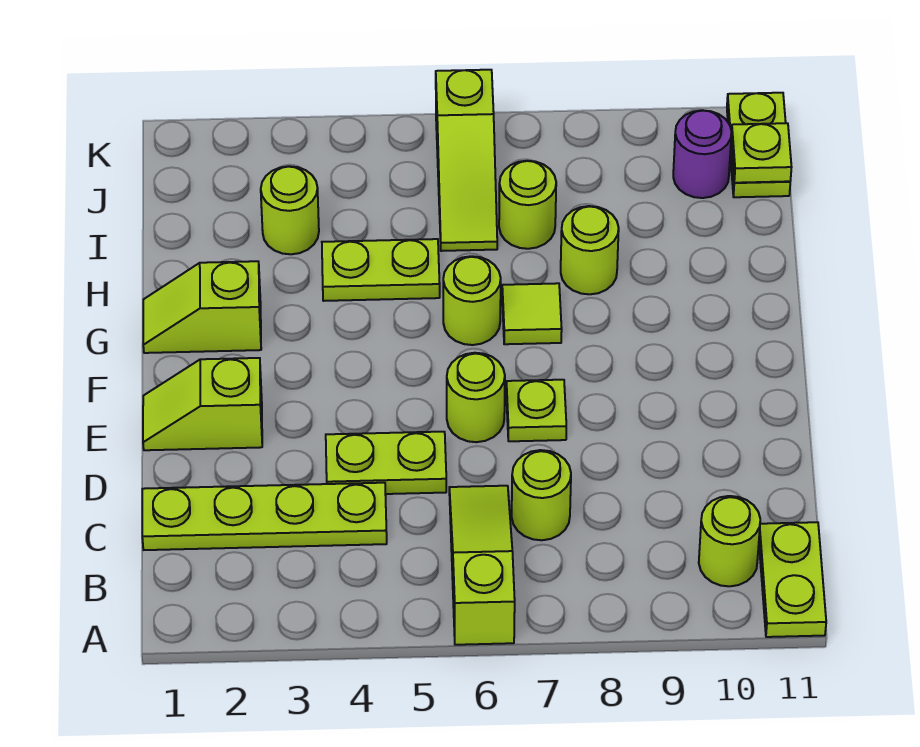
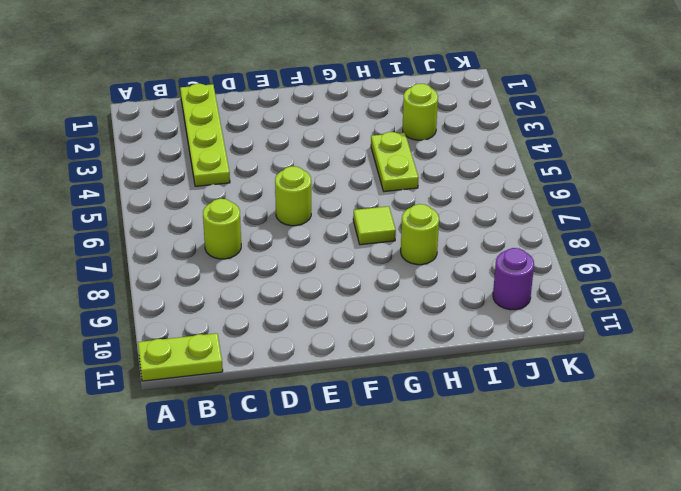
none -> lime slope A6:C6 level 1 top A
none -> lime round brick B10 level 1
none -> lime plate D4:D5 level 1

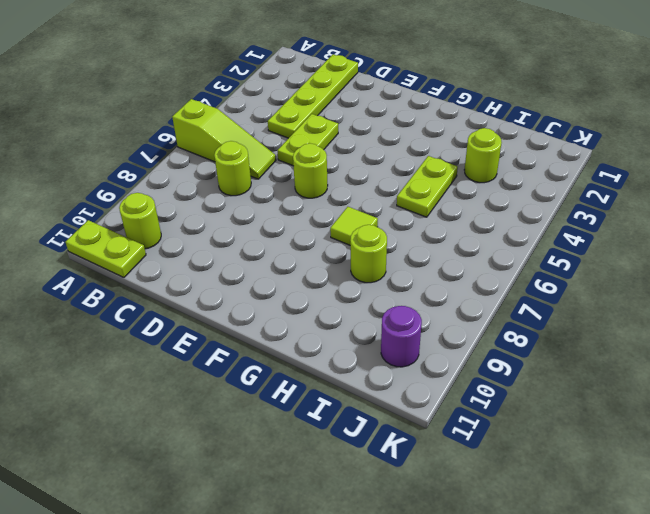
none -> lime slope E1:E2 level 1 top 2
none -> lime plate E7 level 1
none -> lime slope G1:G2 level 1 top 2

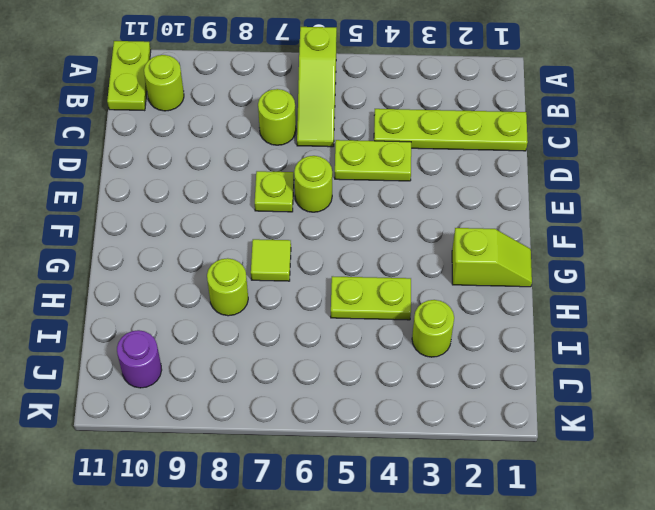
none -> lime slope E1:E2 level 1 top 2
none -> lime round brick G6 level 1
none -> lime slope I6:K6 level 1 top K

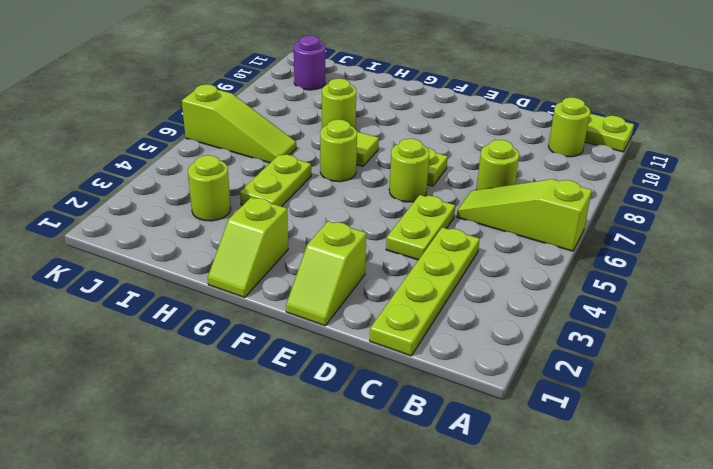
none -> lime round brick I7 level 1
none -> lime plate J11:K11 level 1
none -> lime plate J11 level 2

